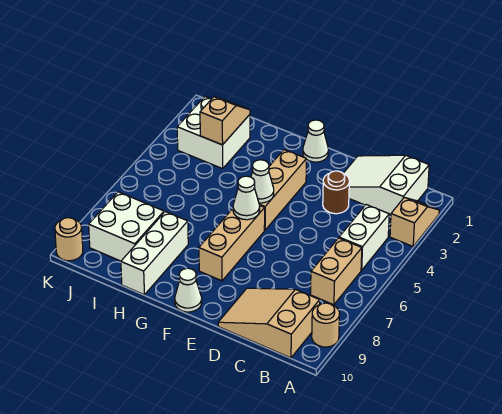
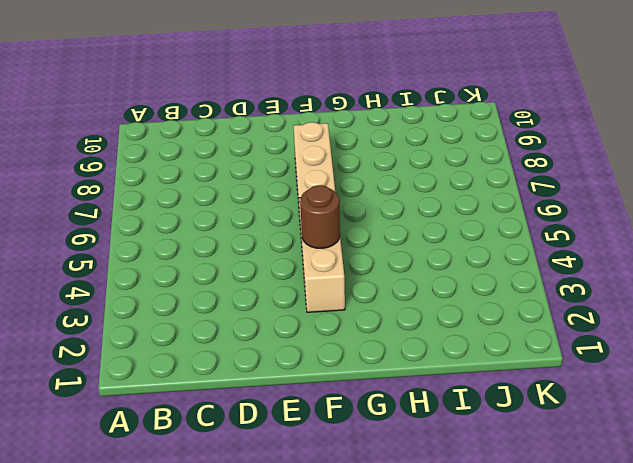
brown round brick F4 level 2 -> brown round brick D3 level 1
none -> tan slope A2:A3 level 1 top 3
none -> tan round brick A9 level 1
none -> white slope B1:D2 level 1 top B

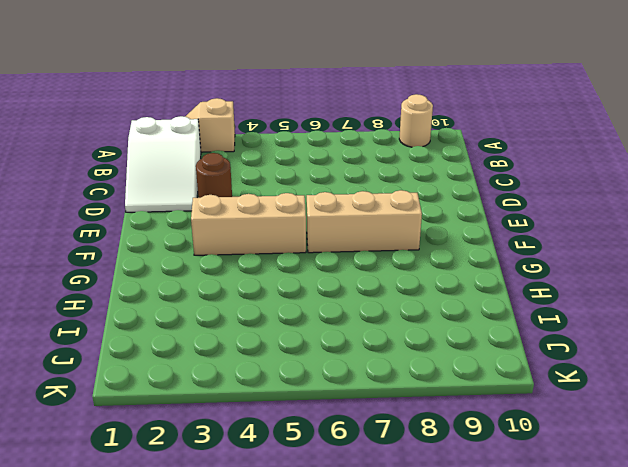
none -> white brick B4:B5 level 1
none -> tan brick B6:B7 level 1
none -> tan slope B9:D10 level 1 top B

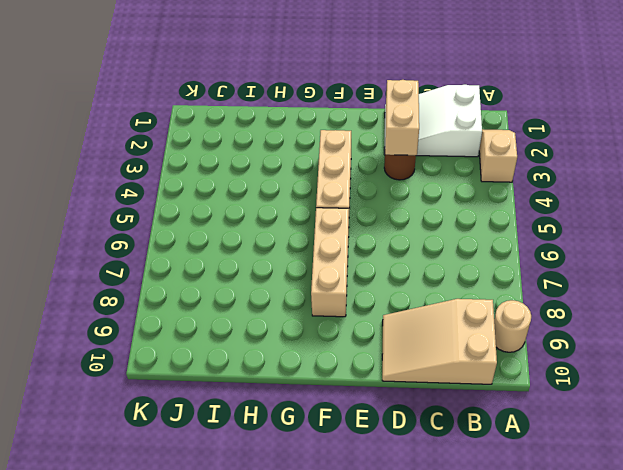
tan brick D2:D3 level 2 -> tan brick B6:B7 level 1
none -> white brick B4:B5 level 1
none -> white cone F1 level 1
none -> white cone F10 level 1

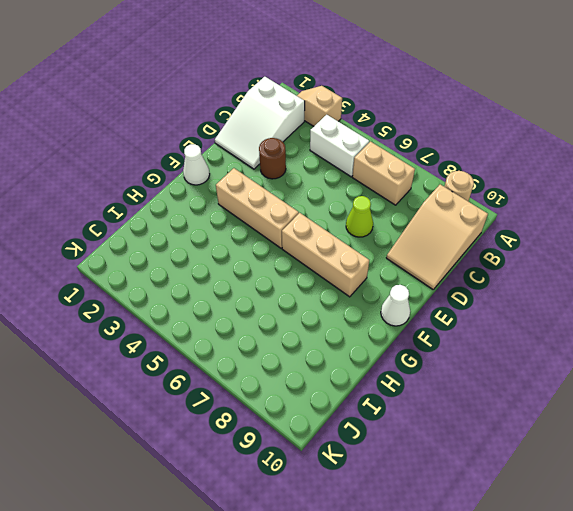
lime cone D7 level 1 -> none
none -> white brick H8:H10 level 1
none -> white brick I2:J3 level 1
none -> white brick I8:J9 level 1

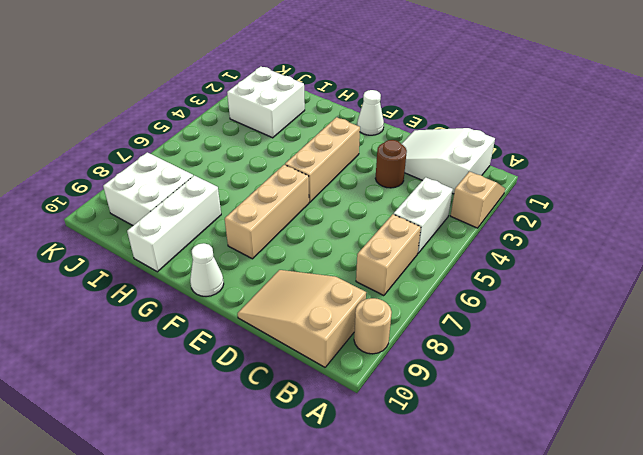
none -> tan round brick K10 level 1
none -> white cone F5 level 2
none -> white cone F6 level 2

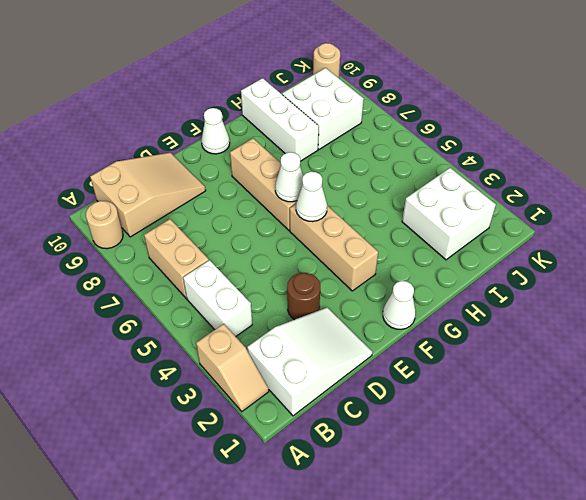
none -> tan slope I2:I3 level 2 top 3

